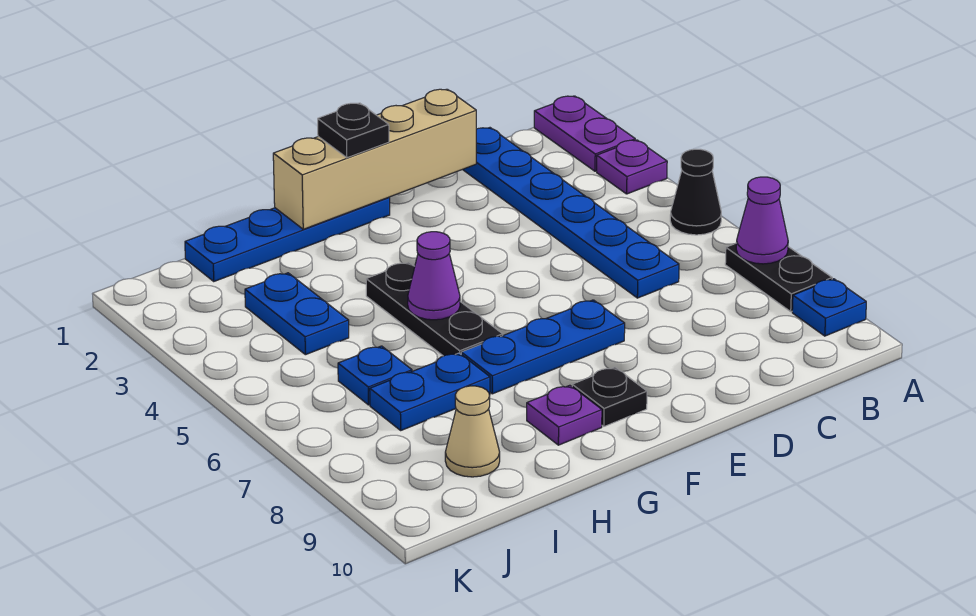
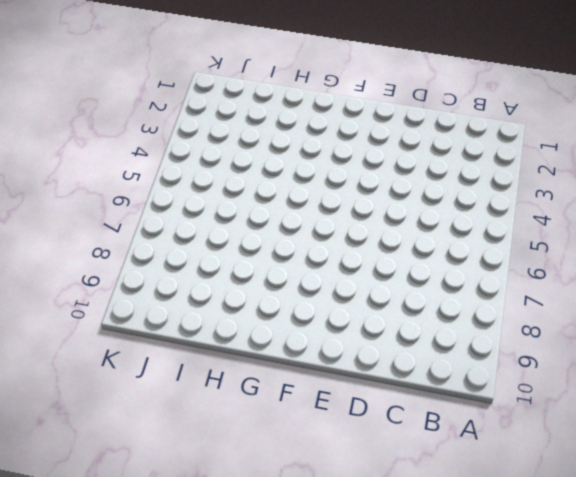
none -> purple plate A1:A2 level 1
none -> purple plate A3 level 1
none -> black cone A5 level 1

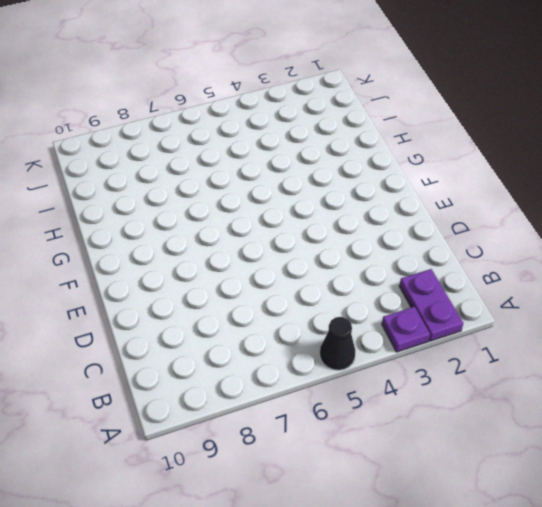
purple plate A2:B2 level 1 -> purple plate A1:A2 level 1
none -> black plate A7:A8 level 1
none -> blue plate A9 level 1
none -> blue plate C1:C6 level 1

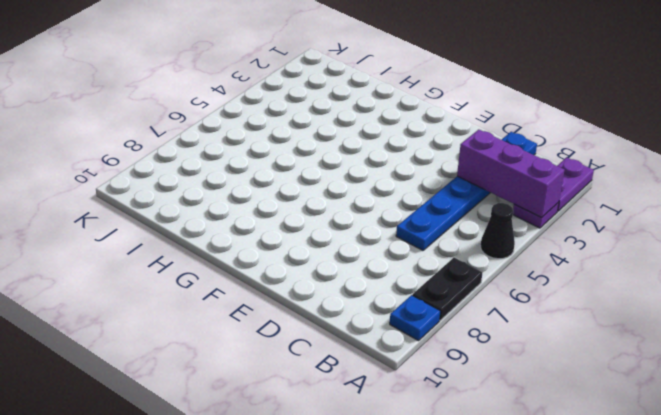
purple brick A3:C3 level 2 -> none
none -> blue plate E7:G7 level 1
none -> blue plate F1:I1 level 1
none -> black plate F9 level 1

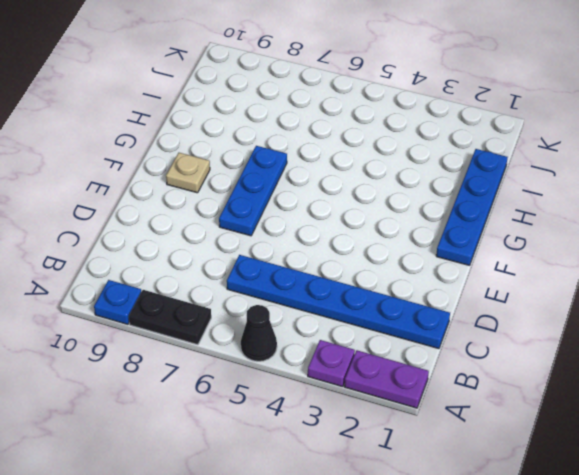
tan plate F9 level 1 -> black plate F9 level 1
none -> black plate G4:G6 level 1
none -> purple plate G9 level 1
none -> blue plate H7:I7 level 1

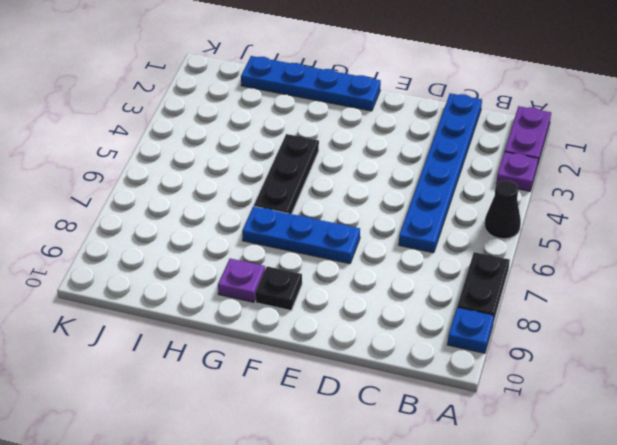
none -> blue plate H7:I7 level 1
none -> blue plate I3:I4 level 1
none -> blue plate I6 level 1

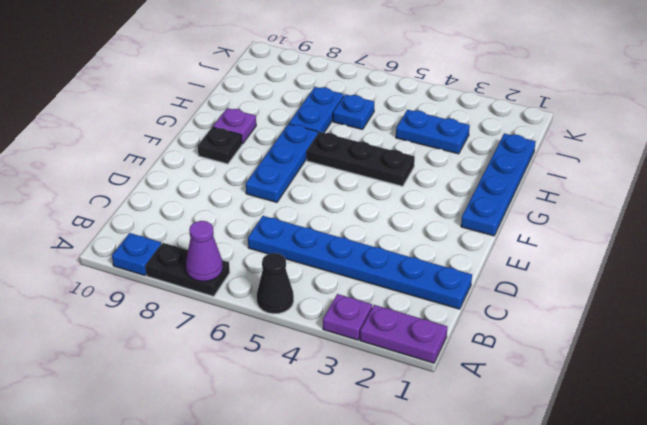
none -> tan cone I9 level 1
none -> tan brick D1:G1 level 2
none -> purple cone G5 level 2

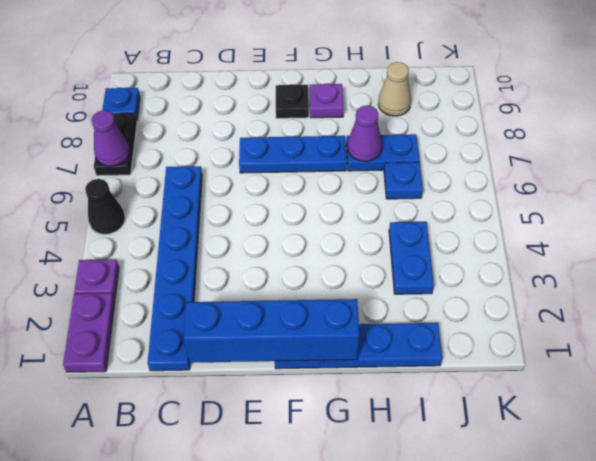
blue brick D1:G1 level 2 -> tan brick D1:G1 level 2
purple cone H7 level 2 -> purple cone G5 level 2
none -> black plate G4:G6 level 1
none -> black plate F1 level 3

